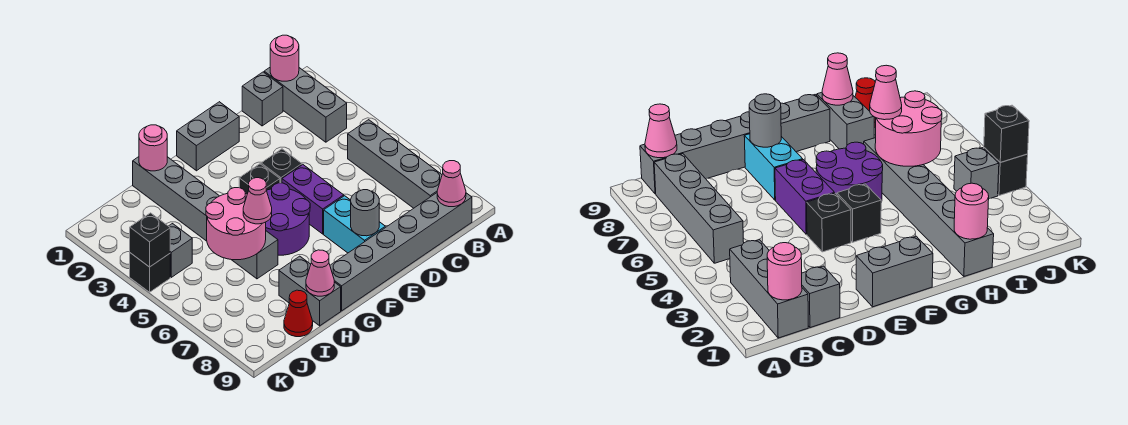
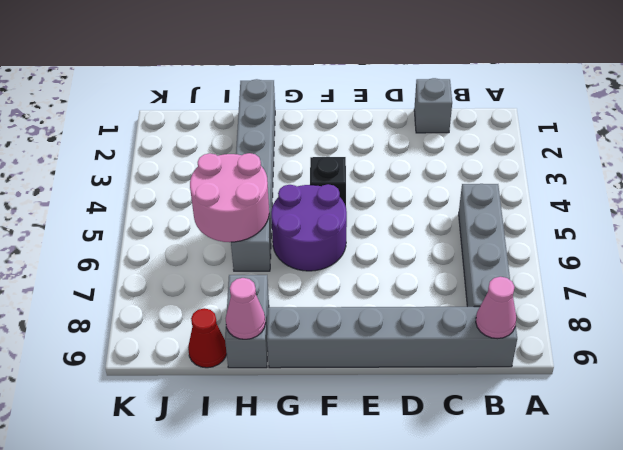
none -> grey brick B1:B3 level 1
none -> grey brick E1:F1 level 1
none -> black brick E4 level 1

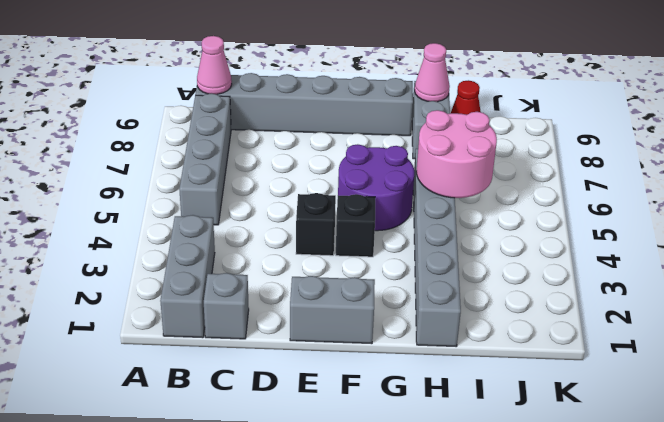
none -> purple brick E5:E6 level 1
none -> cyan brick E7:E8 level 1
none -> grey brick J4 level 1

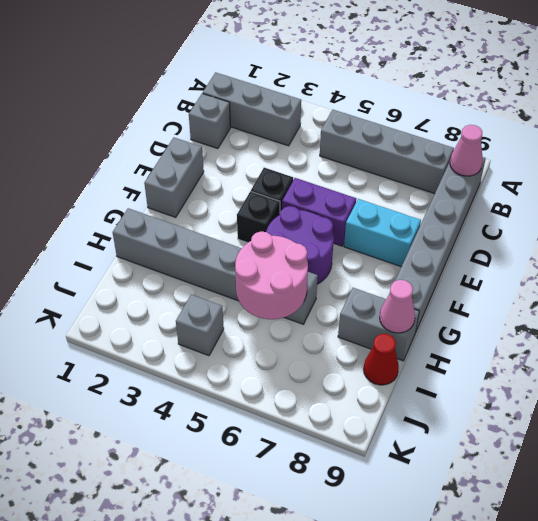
none -> black brick K4 level 1
none -> pink round brick B1 level 2
none -> grey round brick E8 level 2

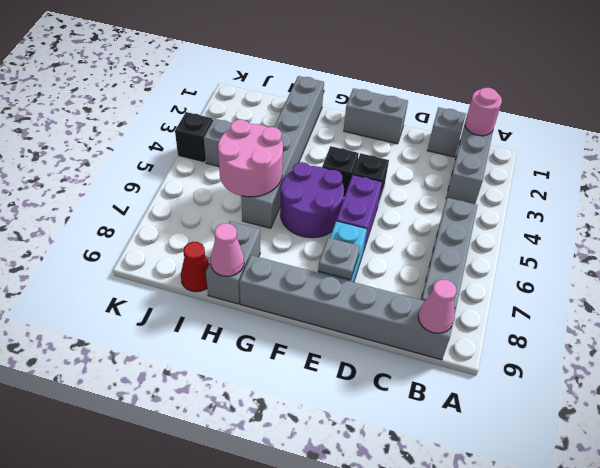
grey plate E8 level 2 -> grey round brick E8 level 2
none -> pink round brick H1 level 2
none -> black brick K4 level 2
none -> pink cone H6 level 3

